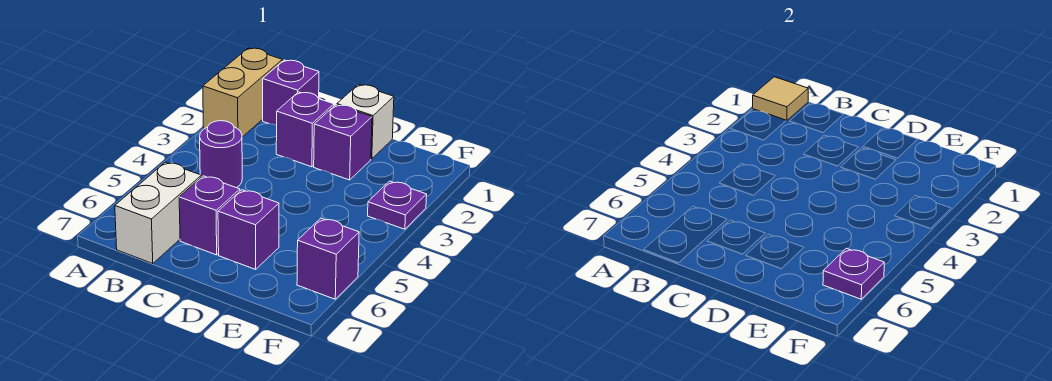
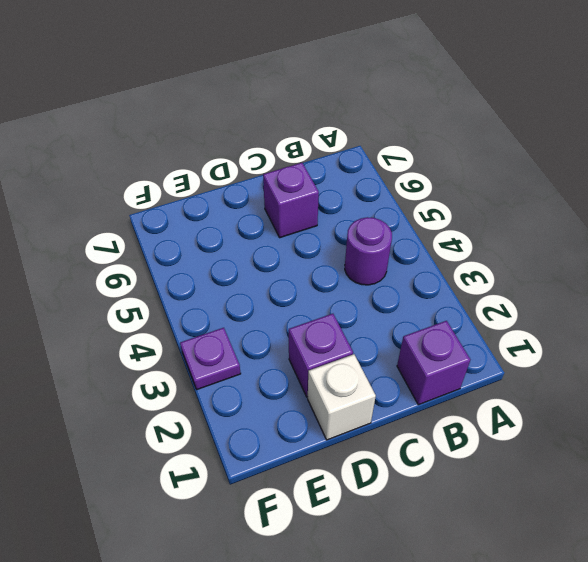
none -> tan brick A1:A2 level 1
none -> white brick B6:B7 level 1
none -> purple brick C2 level 1

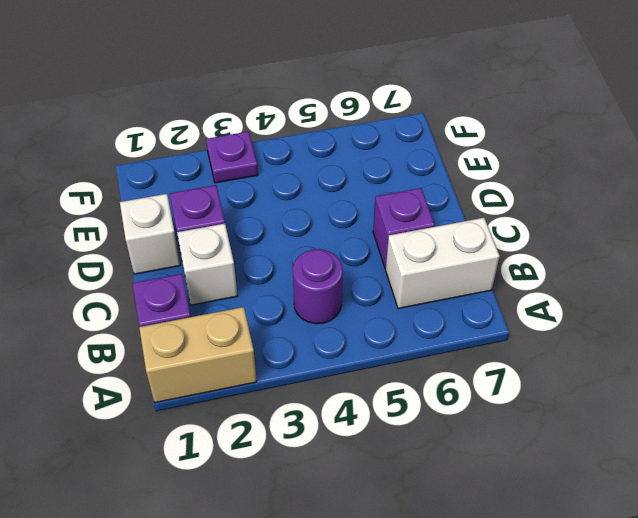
white brick C2 level 1 -> purple brick C2 level 1
none -> purple brick D6 level 1
none -> purple brick F6 level 1
none -> tan tile A1 level 2

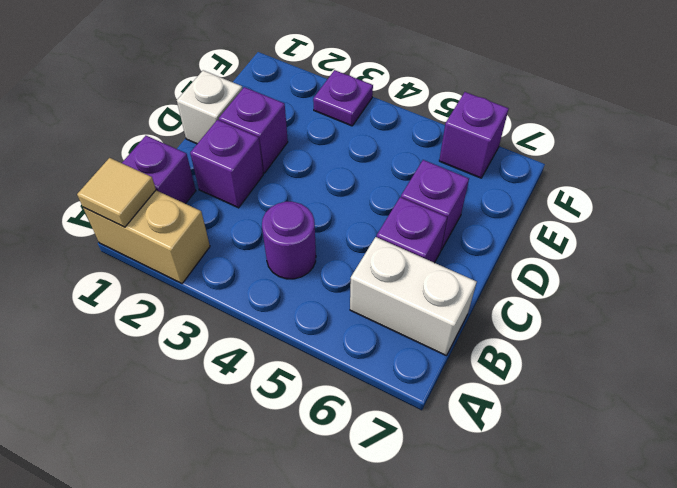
none -> purple plate F6 level 2

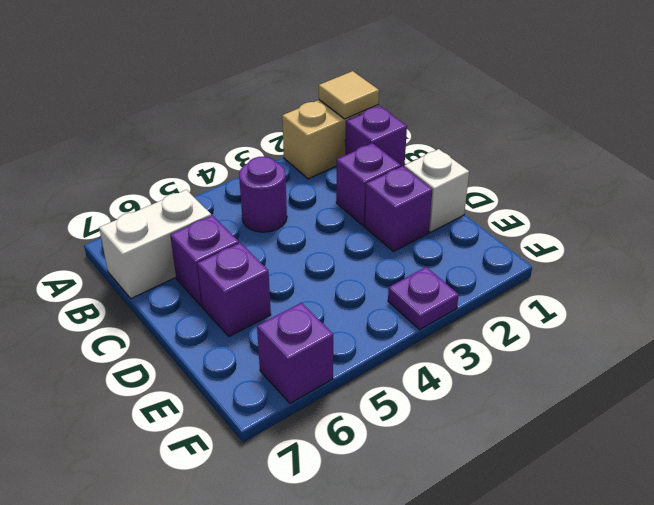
none -> purple plate F6 level 2

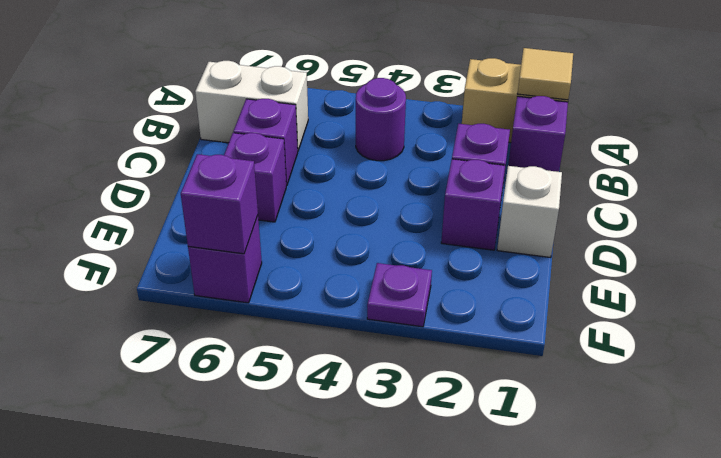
purple brick F6 level 2 -> purple plate F6 level 2

